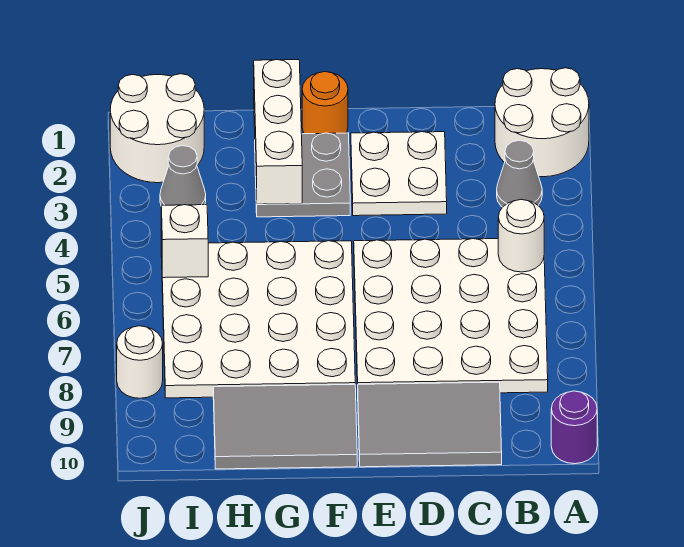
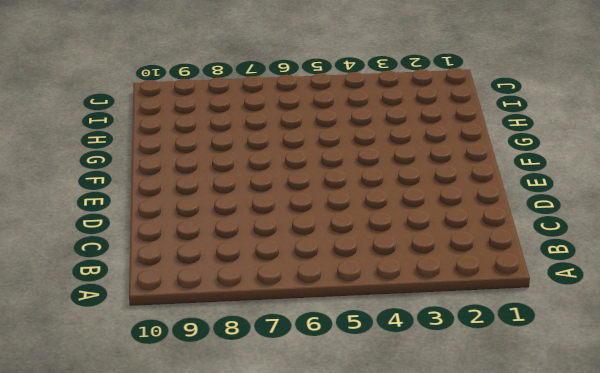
none -> white round brick A1:B2 level 1
none -> purple round brick A10 level 1
none -> grey cone B3 level 1

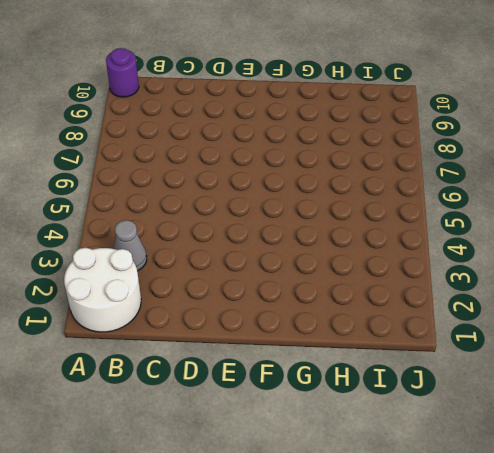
none -> white plate B5:E8 level 1
none -> grey tile C9:E10 level 1
none -> white plate D2:E3 level 1

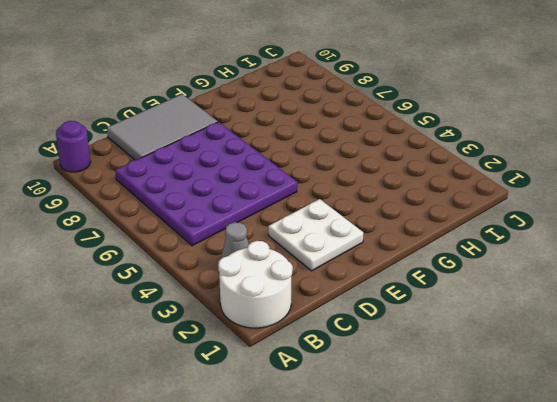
purple plate B5:E8 level 1 -> white plate B5:E8 level 1
none -> orange round brick F1 level 1
none -> grey plate F2:G3 level 1
none -> white plate F5:I8 level 1

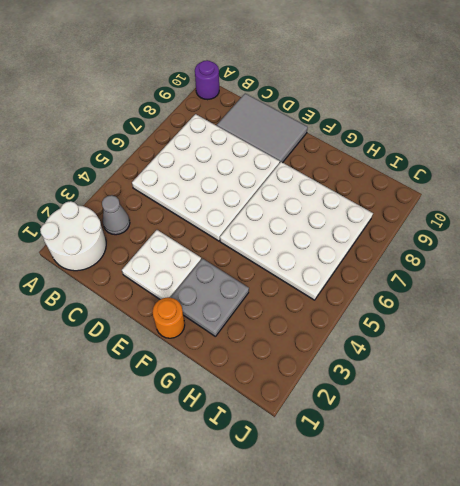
none -> grey tile F9:H10 level 1
none -> white round brick I1:J2 level 1
none -> grey cone I3 level 1

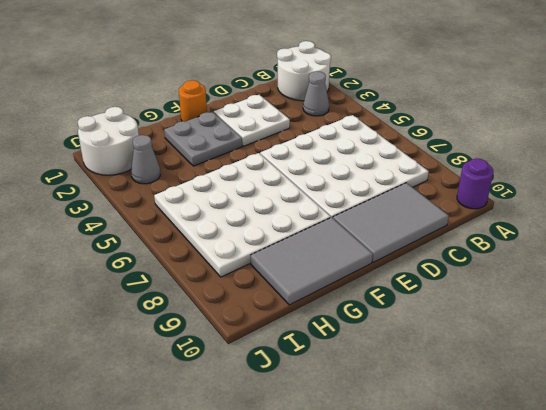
none -> white round brick J8 level 1
none -> white round brick B5 level 2
none -> white brick G1:G3 level 2

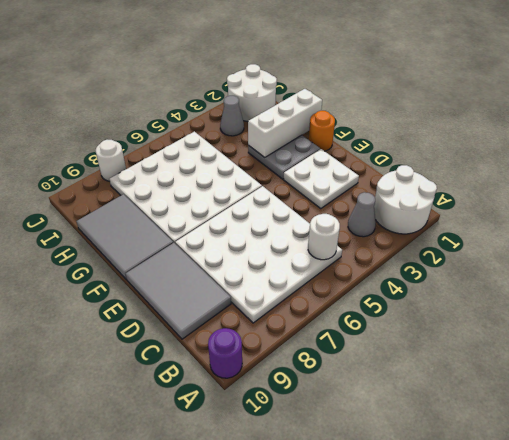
none -> white brick I5 level 2

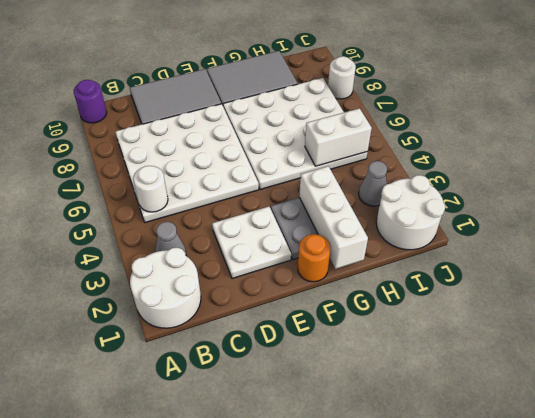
white brick H5:I5 level 2 -> white brick I5 level 2

